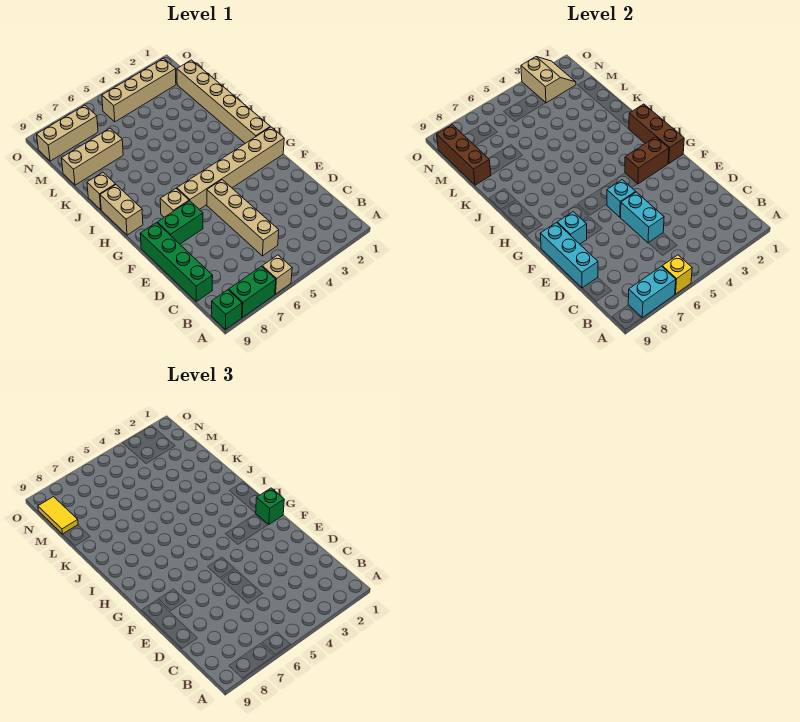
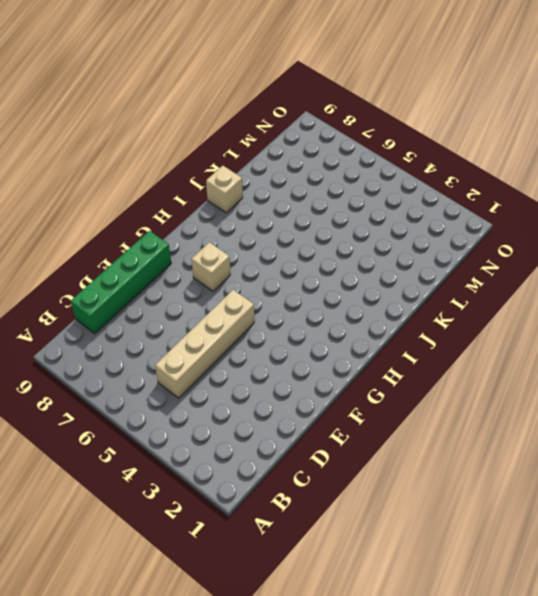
none -> tan brick A6 level 1
none -> green brick A7:A8 level 1
none -> green brick A9 level 1

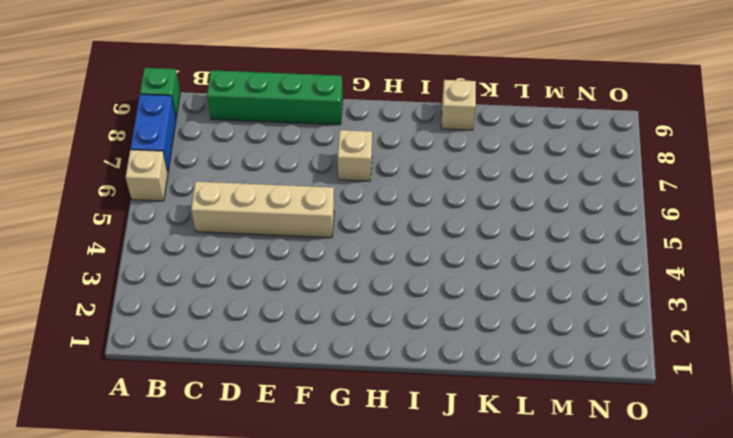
blue brick A7:A8 level 1 -> green brick A7:A8 level 1
none -> green brick F7:F8 level 1
none -> tan brick G1:G6 level 1
none -> tan brick H1:M1 level 1

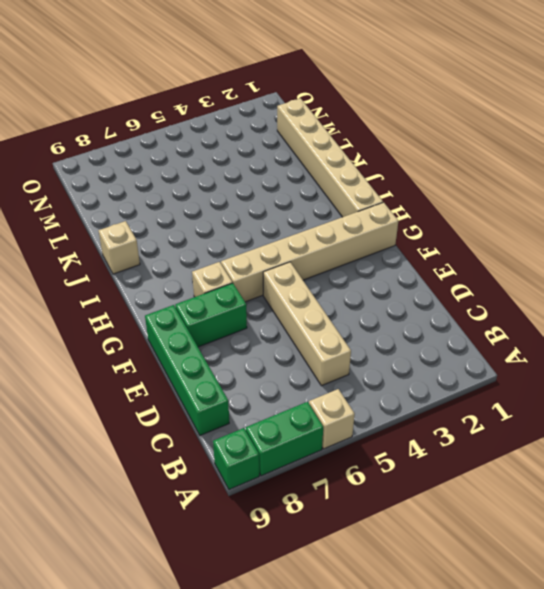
none -> tan brick H9:I9 level 1
none -> tan brick L7:L9 level 1
none -> tan brick N2:N5 level 1

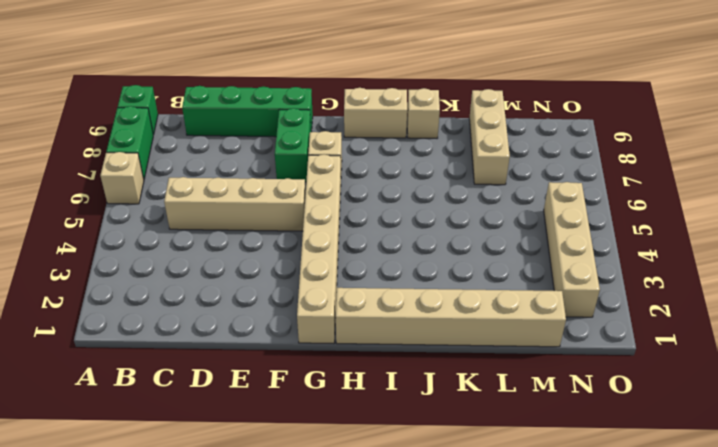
none -> tan brick N7:N9 level 1
none -> yellow brick A6 level 2
none -> cyan brick A7:A8 level 2

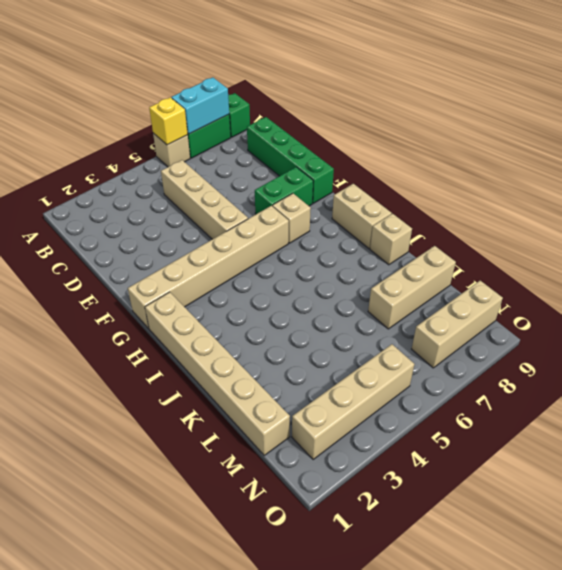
none -> cyan brick D5:E5 level 2
none -> cyan brick D9:F9 level 2
none -> cyan brick F5 level 2

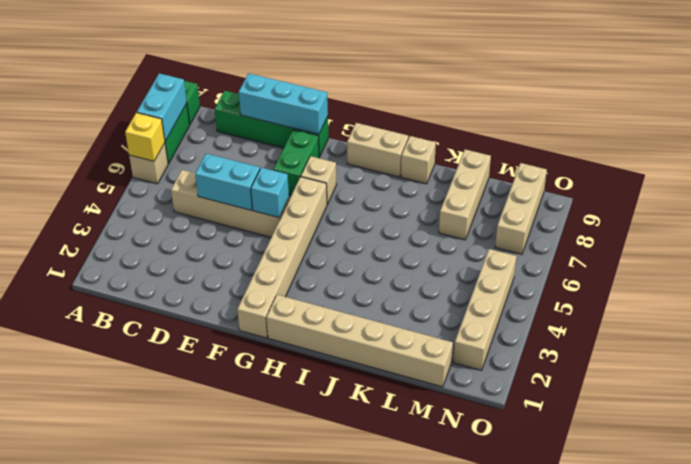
none -> cyan brick F8 level 2
none -> brown brick G1:I1 level 2
none -> brown brick G2:G3 level 2

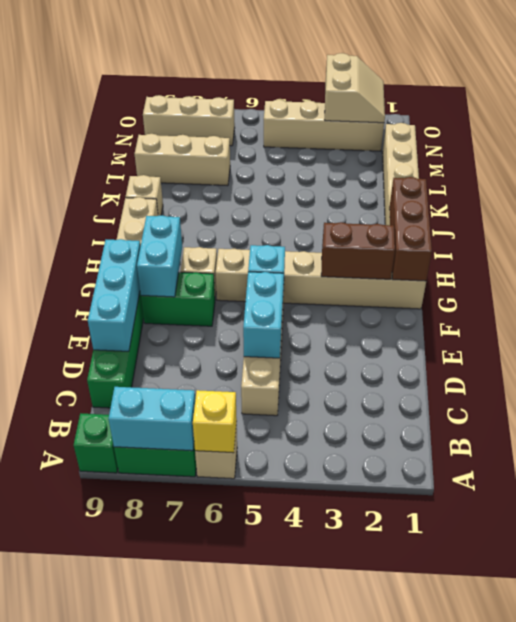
cyan brick F8:G8 level 2 -> cyan brick F8 level 2
none -> brown brick L9:N9 level 2
none -> green brick G1 level 3
none -> yellow tile M9:N9 level 3

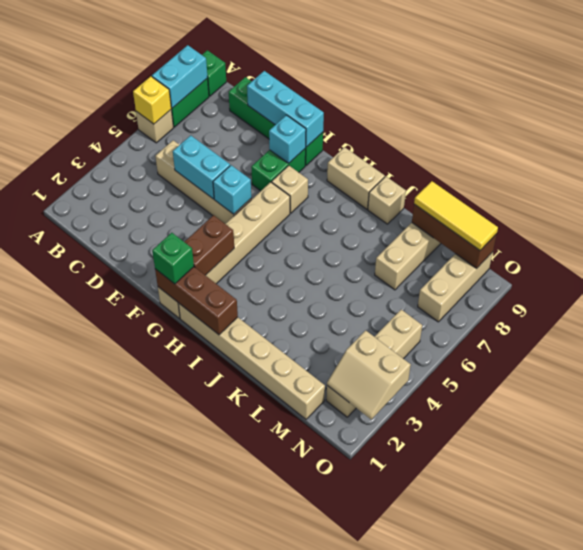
yellow tile L9:N9 level 3 -> yellow tile M9:N9 level 3

